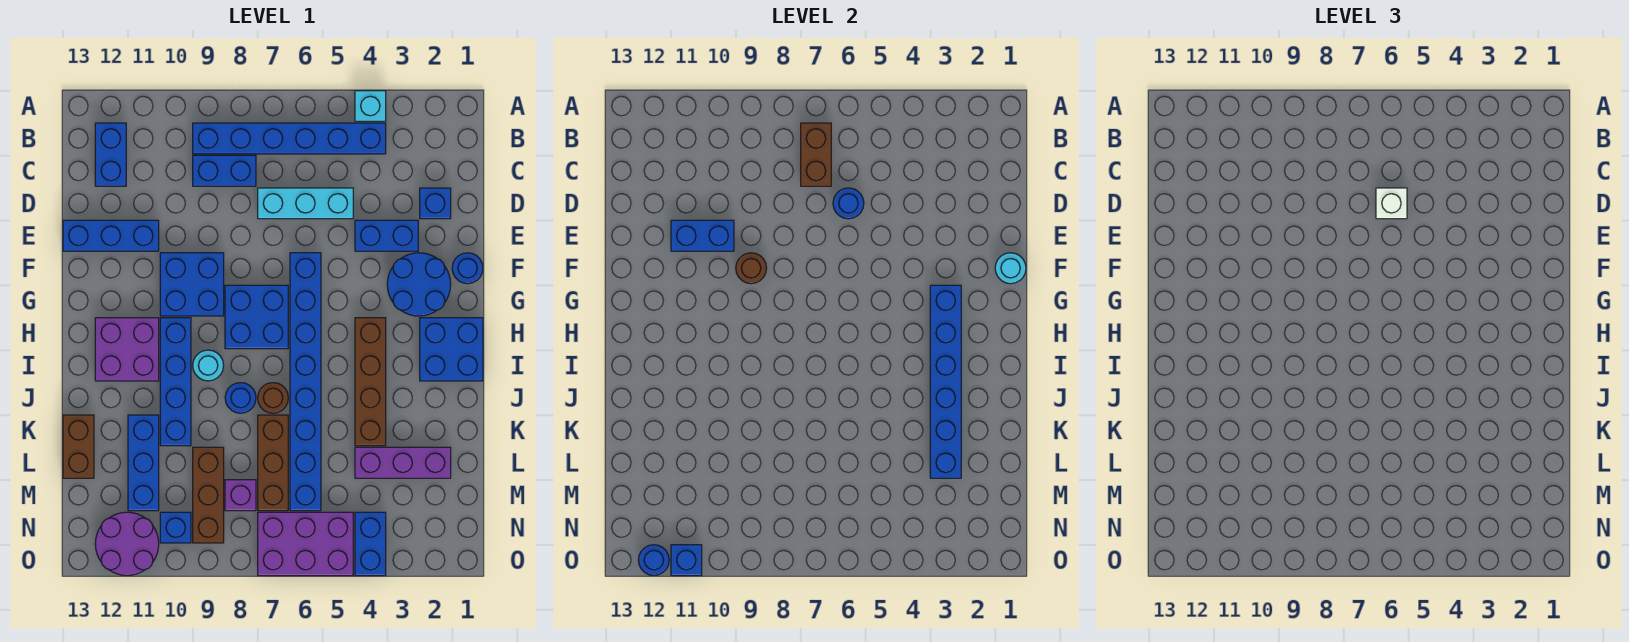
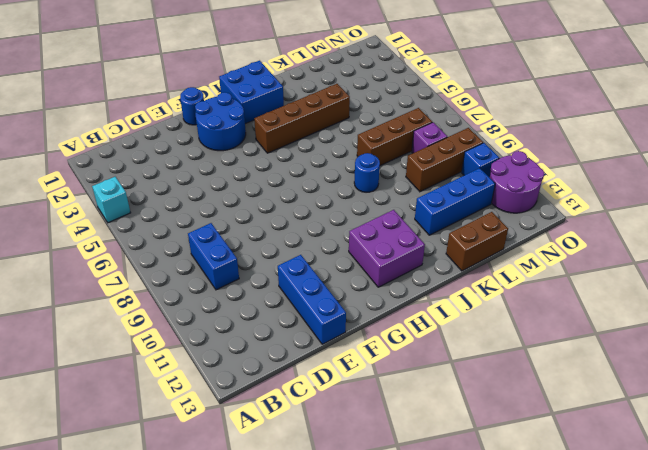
none -> blue brick B4:B9 level 1
none -> blue brick B12:C12 level 1
none -> blue brick D2 level 1
none -> cyan brick D5:D7 level 1

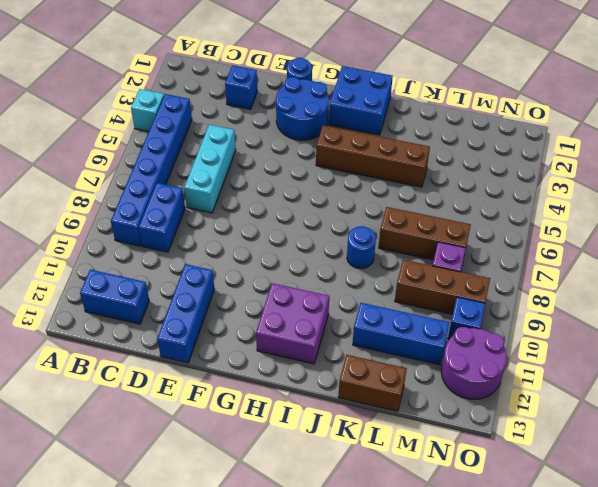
none -> blue brick E3:E4 level 1
none -> blue brick F6:M6 level 1
none -> blue brick F9:G10 level 1
none -> blue brick G7:H8 level 1

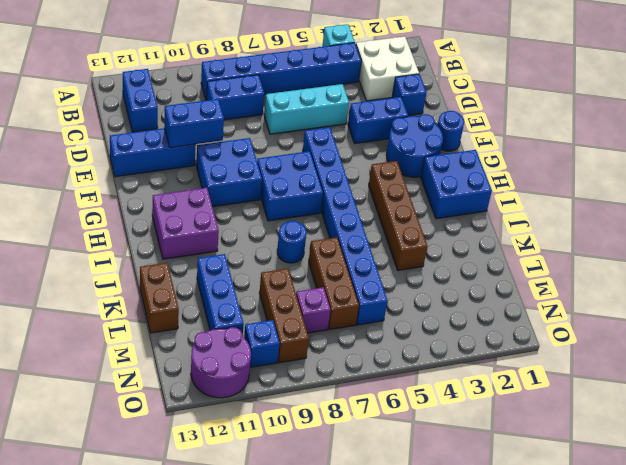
white brick B2:C3 level 1 -> none
none -> blue brick H10:K10 level 1
none -> cyan round brick I9 level 1
none -> brown round brick J7 level 1
none -> purple brick L2:L4 level 1

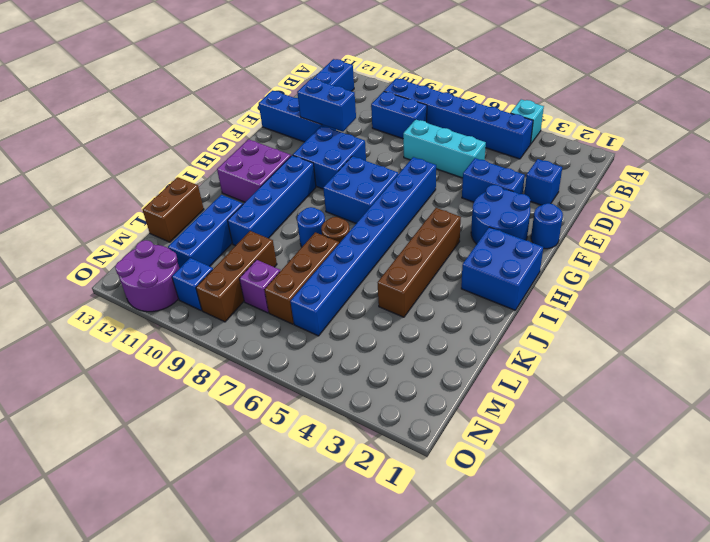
none -> cyan round brick I9 level 1
none -> purple brick L2:L4 level 1
none -> blue brick N4:O4 level 1
none -> purple brick N5:O7 level 1

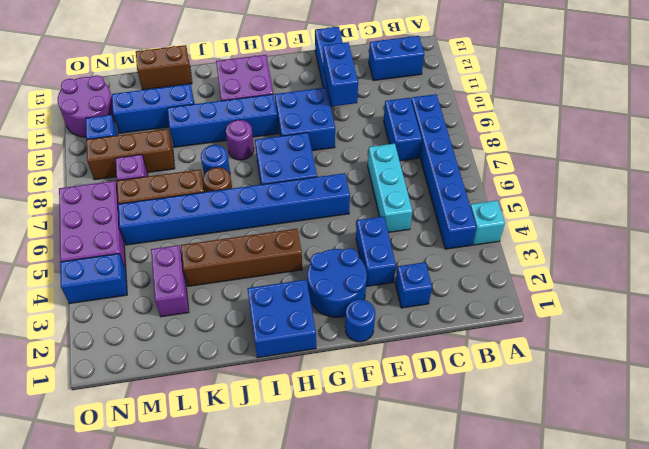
purple round brick I9 level 1 -> cyan round brick I9 level 1
purple brick L3:L4 level 1 -> purple brick L2:L4 level 1
none -> brown brick B7:C7 level 2
none -> blue round brick D6 level 2
none -> cyan round brick F1 level 2
none -> brown round brick F9 level 2

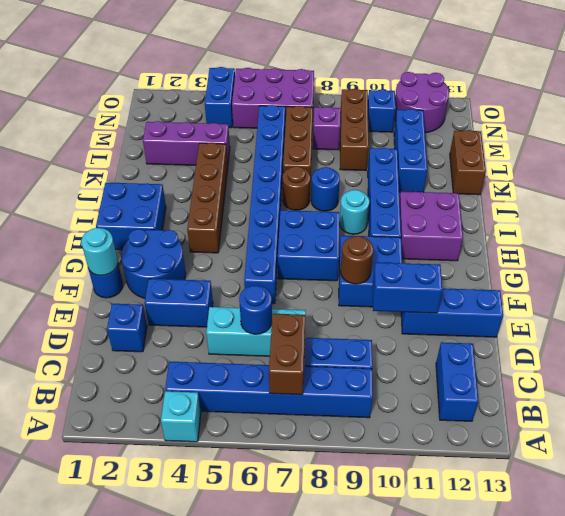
none -> blue brick G3:L3 level 2
none -> blue brick O11 level 2
none -> blue round brick O12 level 2
none -> white brick D6 level 3

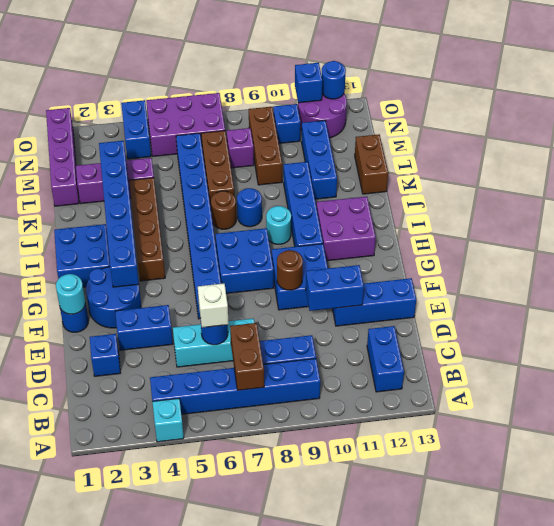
purple brick L1:O1 level 1 -> none

